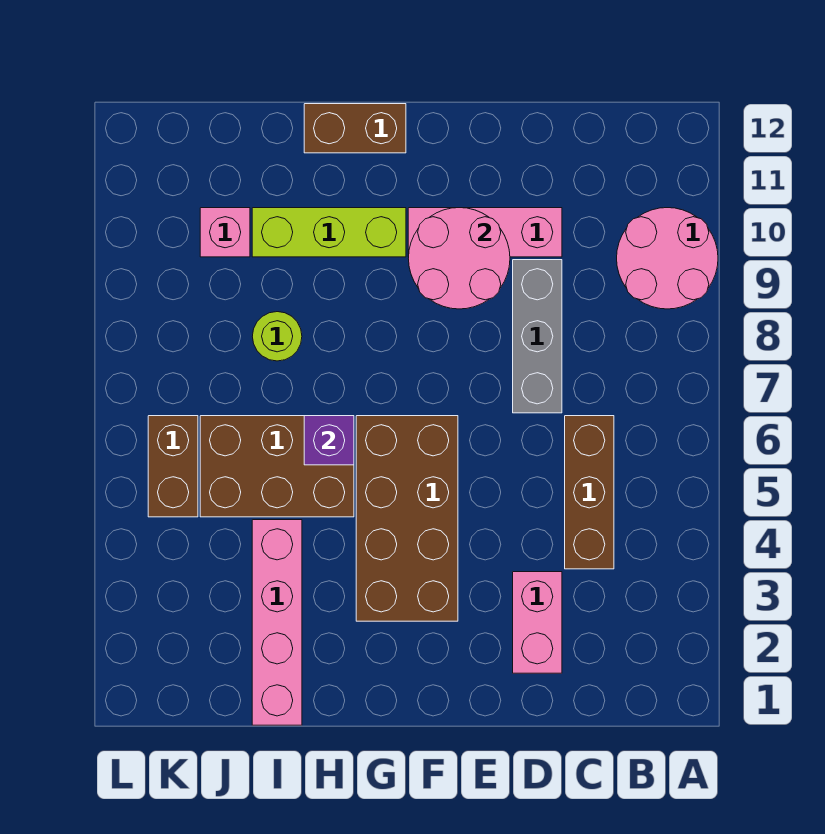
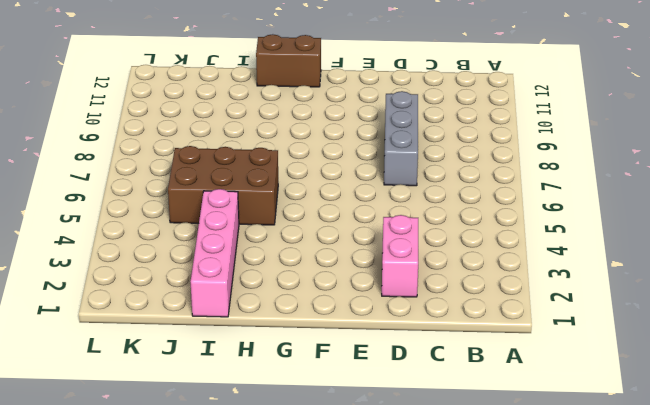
none -> pink round brick A9:B10 level 1
none -> brown brick C4:C6 level 1
none -> pink brick D10:F10 level 1

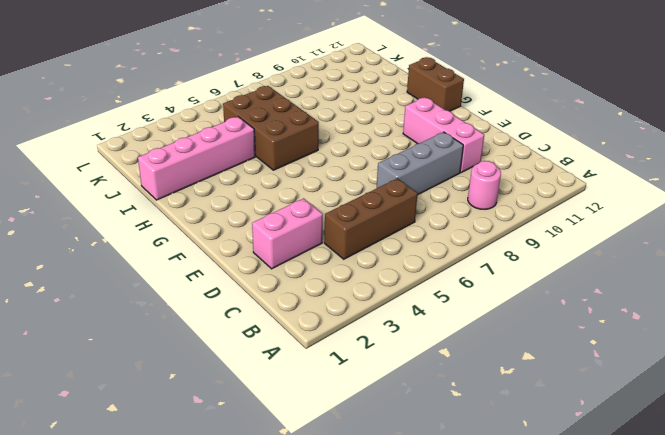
pink round brick B9 level 1 -> pink round brick A9:B10 level 1
none -> brown brick F3:G6 level 1
none -> lime brick G10:I10 level 1
none -> lime round brick I8 level 1

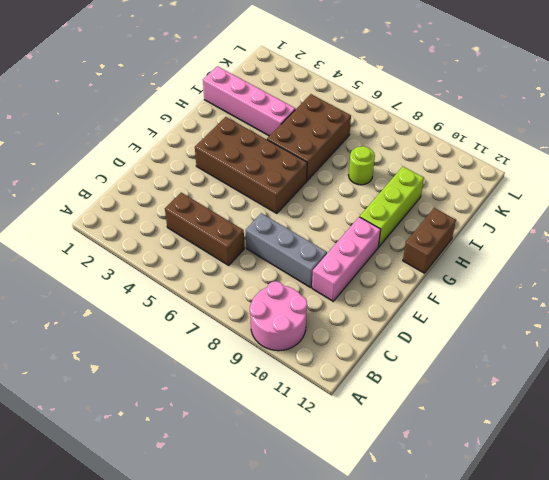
none -> pink brick D2:D3 level 1
none -> pink brick J10 level 1
none -> brown brick K5:K6 level 1

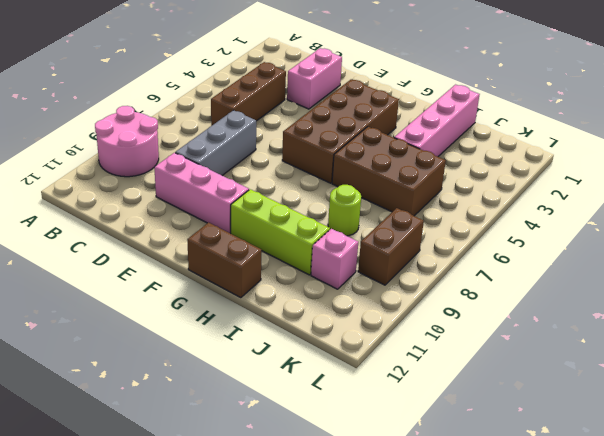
brown brick K8:K9 level 1 -> brown brick K5:K6 level 1
none -> pink round brick E9:F10 level 2
none -> purple brick H6 level 2

